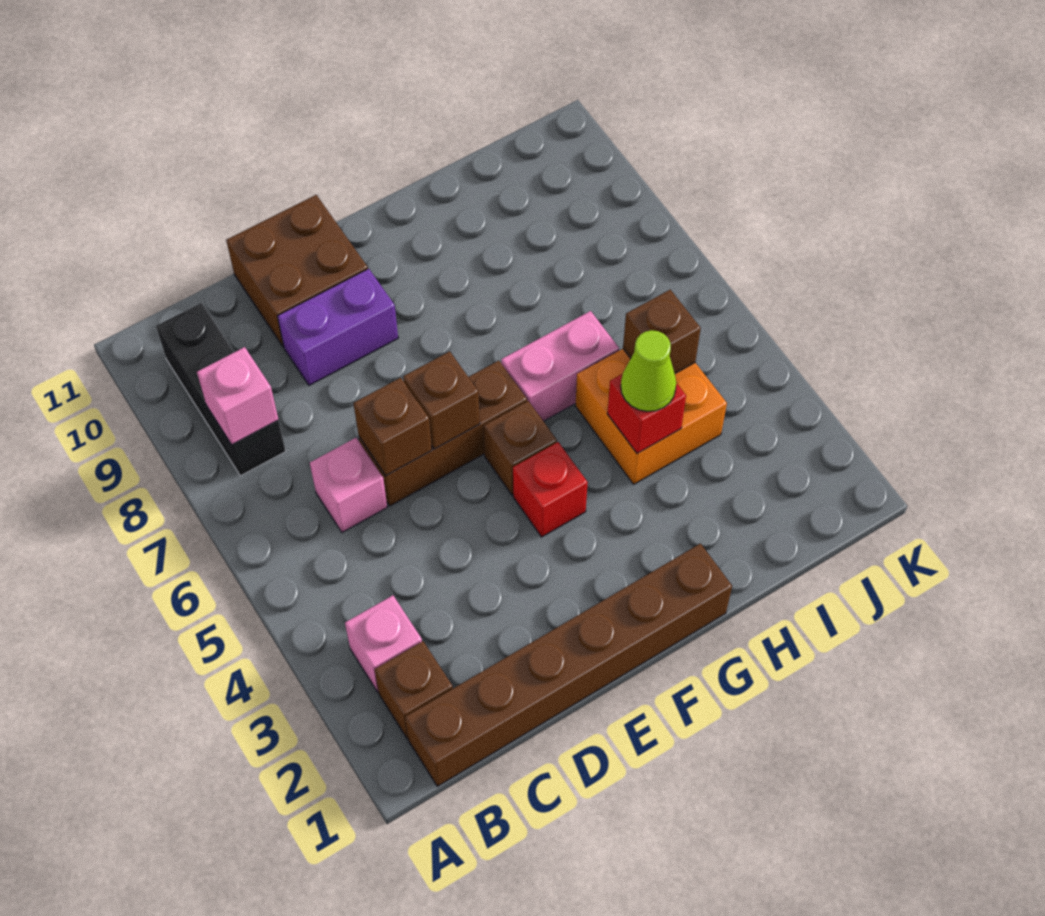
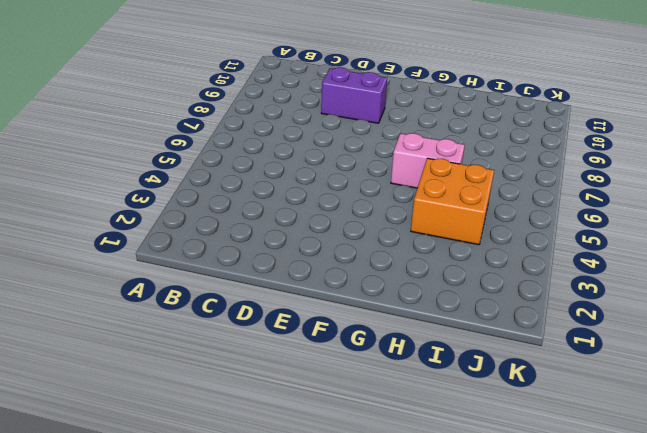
none -> brown brick B1:G1 level 1
none -> brown brick B2 level 1
none -> pink brick B3 level 1

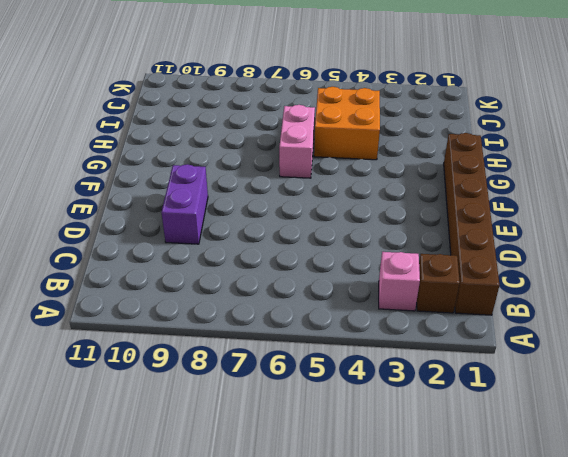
none -> black brick B8:B10 level 1
none -> pink brick C6 level 1
none -> brown brick D6:F6 level 1

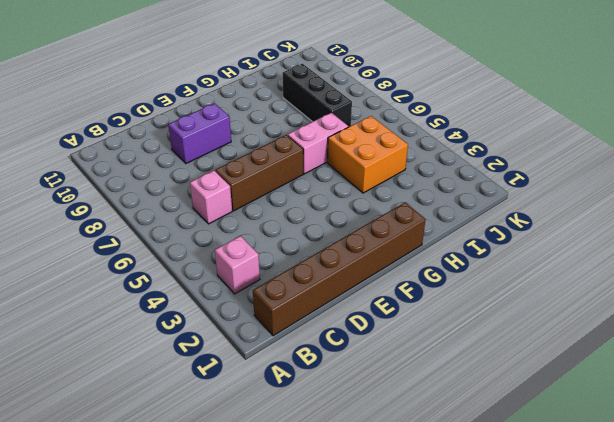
black brick I7:I9 level 1 -> black brick B8:B10 level 1
none -> brown brick B2 level 1
none -> brown brick D10:E11 level 1
none -> red brick F4 level 1

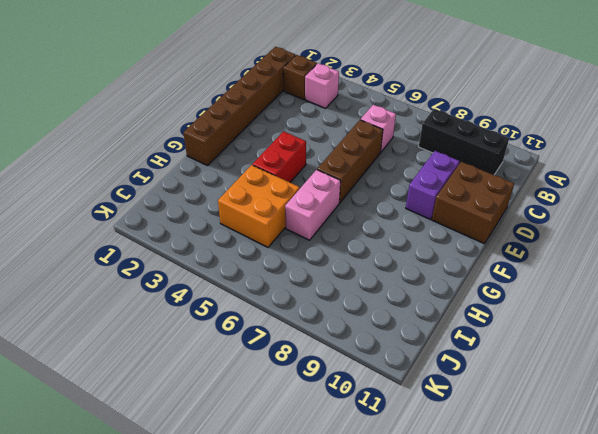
red brick F4:G4 level 1 -> red brick F4 level 1
none -> brown brick F5 level 1
none -> pink brick B8 level 2
none -> brown brick D6 level 2

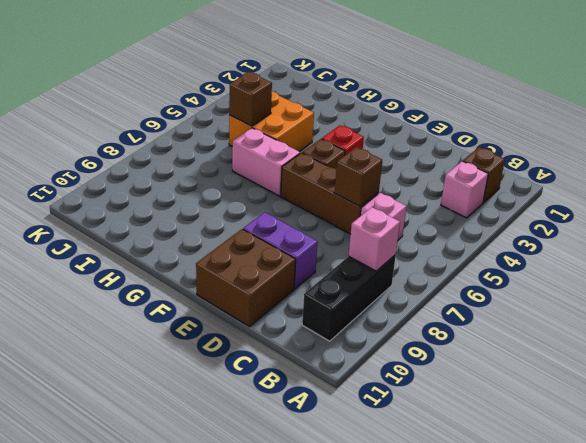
none -> brown brick B1:G1 level 1
none -> brown brick E6 level 2
none -> red brick H4 level 2

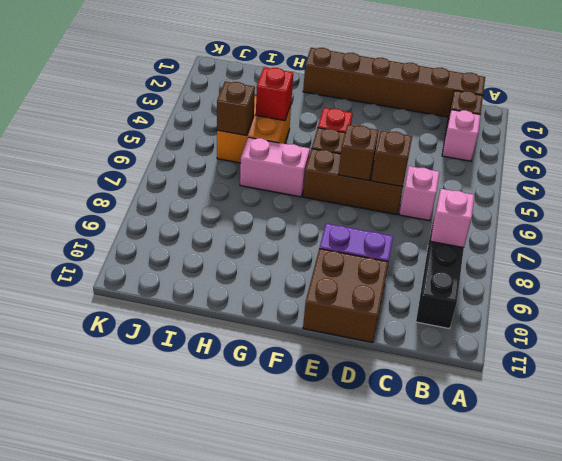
none -> lime cone H4 level 3

